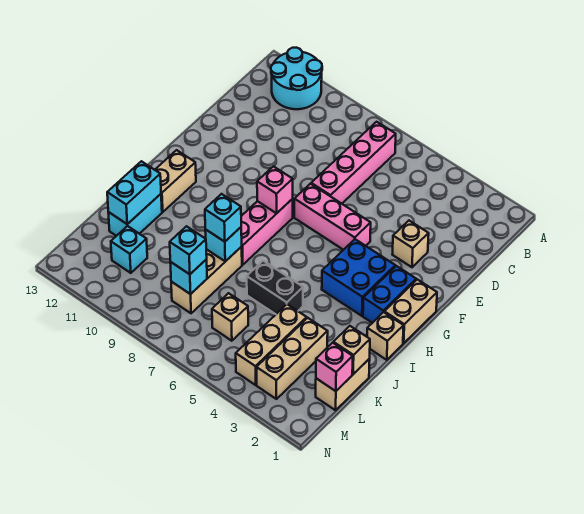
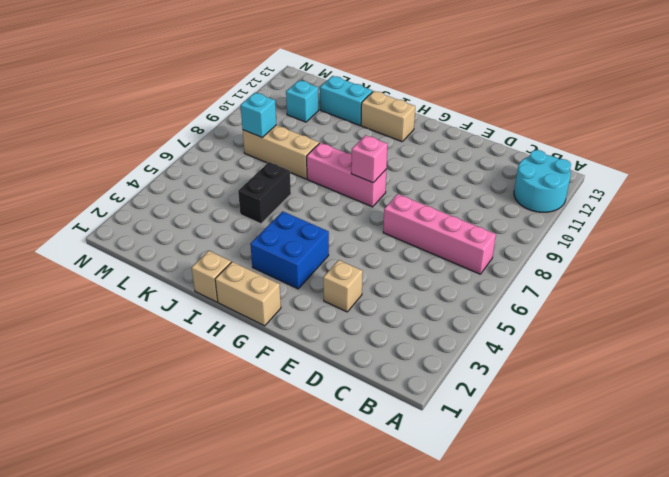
none -> pink brick F5:F7 level 1
none -> blue brick G2:H2 level 1
none -> tan brick K1:L1 level 1

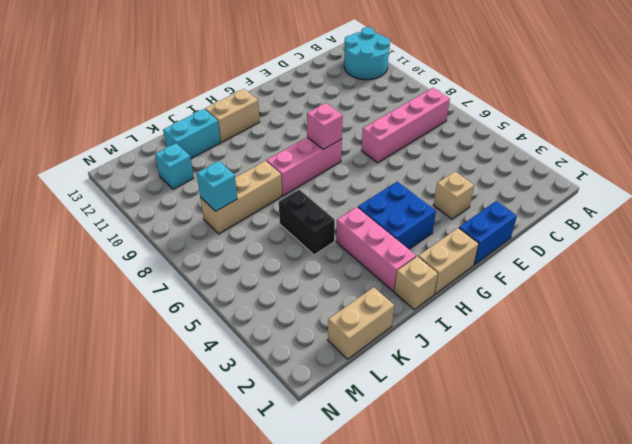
blue brick E1:F1 level 1 -> blue brick G2:H2 level 1
pink brick I2:I4 level 1 -> pink brick F5:F7 level 1
none -> tan brick K3:M3 level 1
none -> tan brick K4:M4 level 1
none -> tan brick L6 level 1

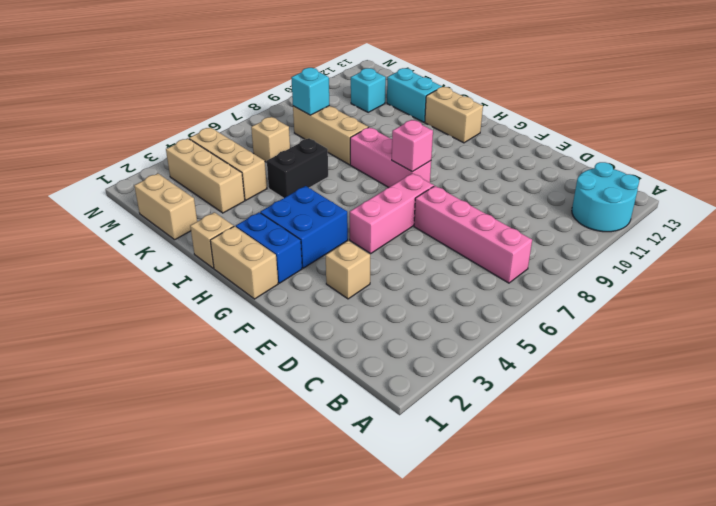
none -> cyan brick J8 level 2
none -> cyan brick J12:K12 level 2
none -> tan brick K1 level 2

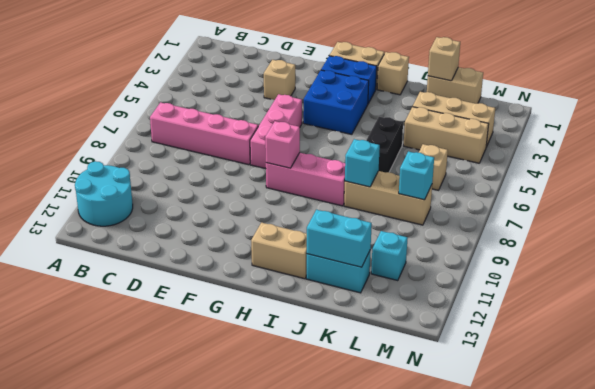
none -> pink brick L1 level 2
none -> cyan brick J8 level 3
none -> cyan brick L8 level 3

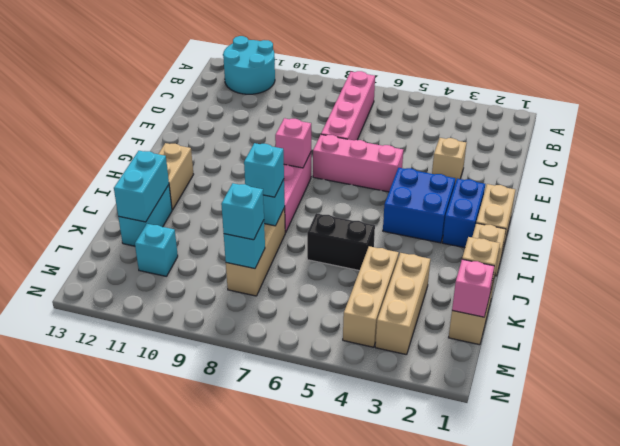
none -> tan brick L6 level 1

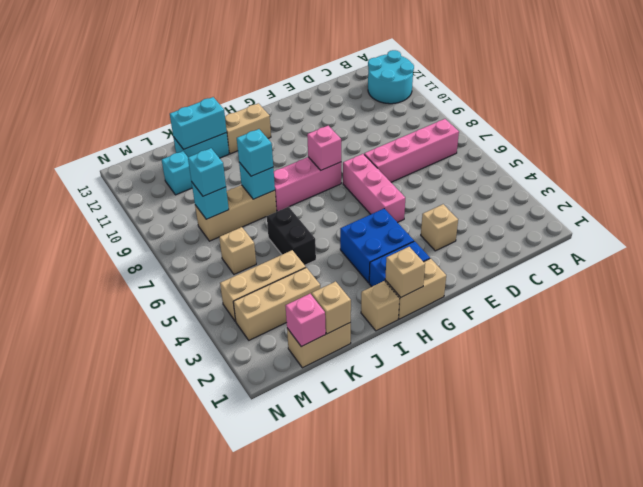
tan brick H1 level 2 -> none

